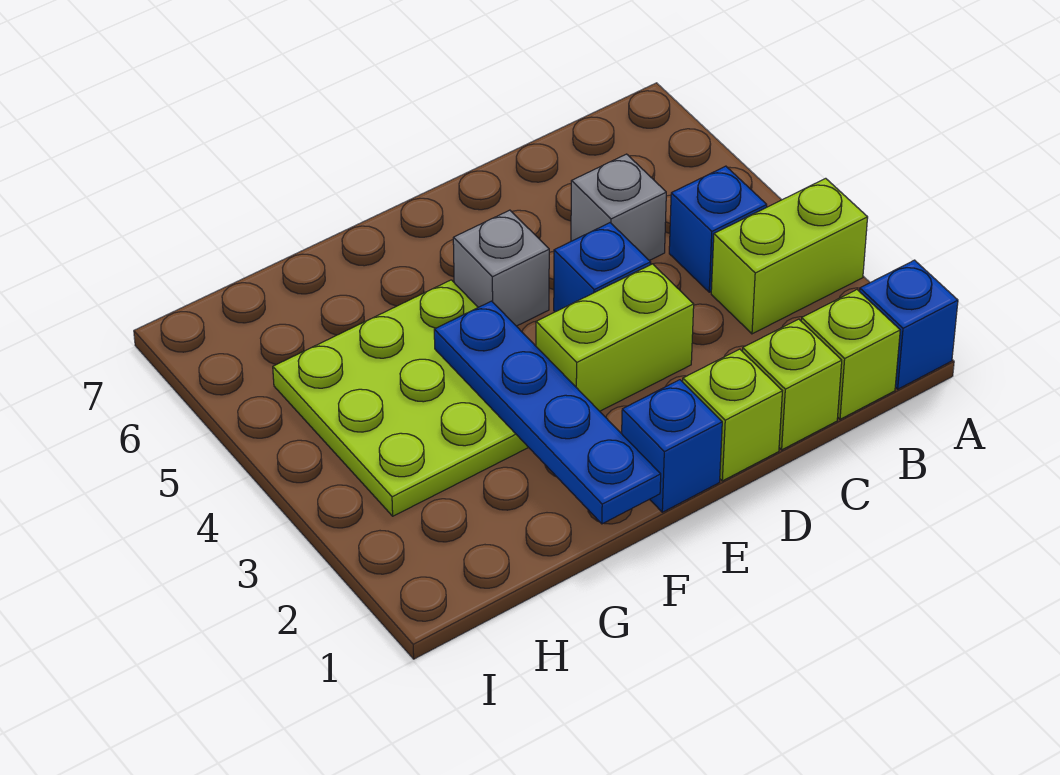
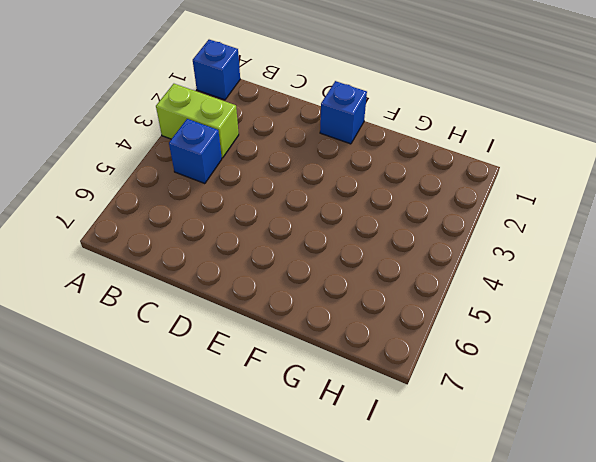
none -> lime brick B1 level 1
none -> lime brick C1 level 1
none -> grey brick C5 level 1

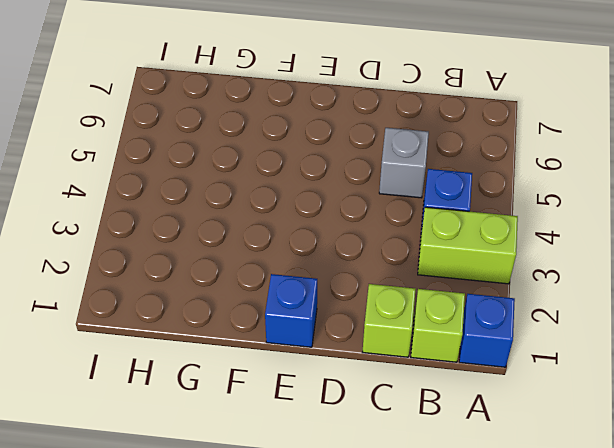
none -> lime brick D1 level 1
none -> lime brick D3:E3 level 1
none -> blue brick D4 level 1

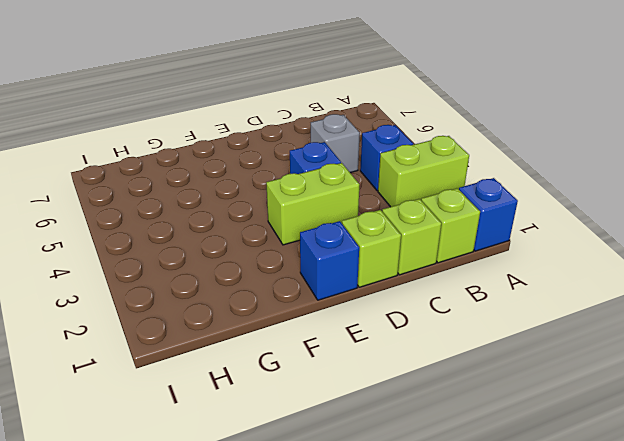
none -> grey brick E5 level 1
none -> lime plate F3:H5 level 1
none -> blue plate F1:F4 level 2

